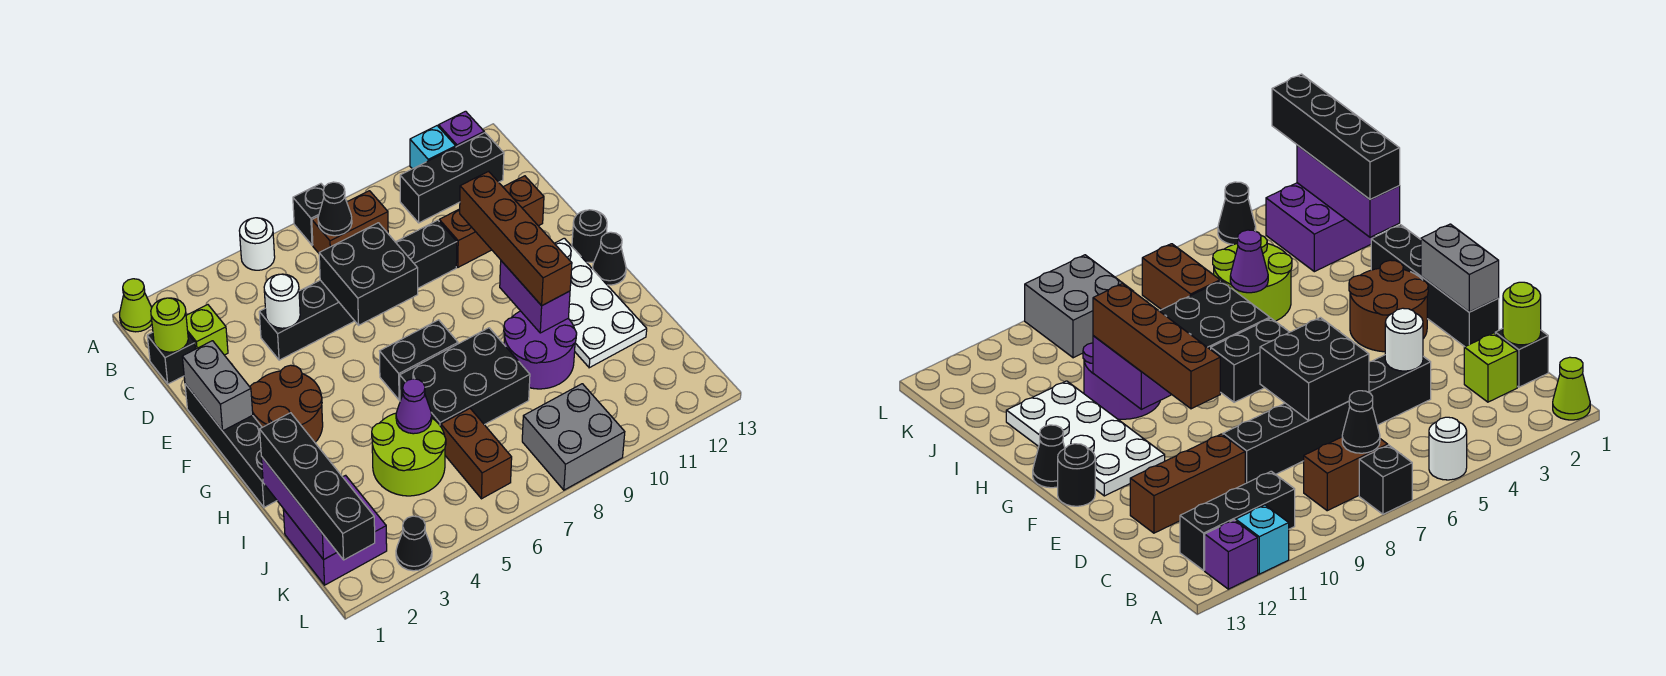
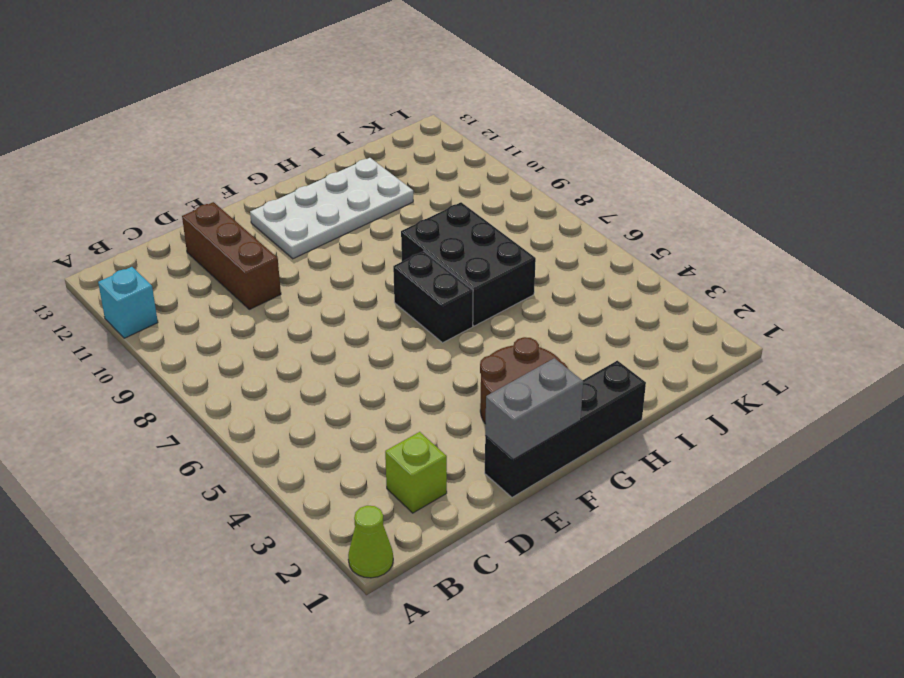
none -> white round brick A5 level 1
none -> black brick A7 level 1
none -> purple brick A12 level 1
none -> brown brick B7:B8 level 1

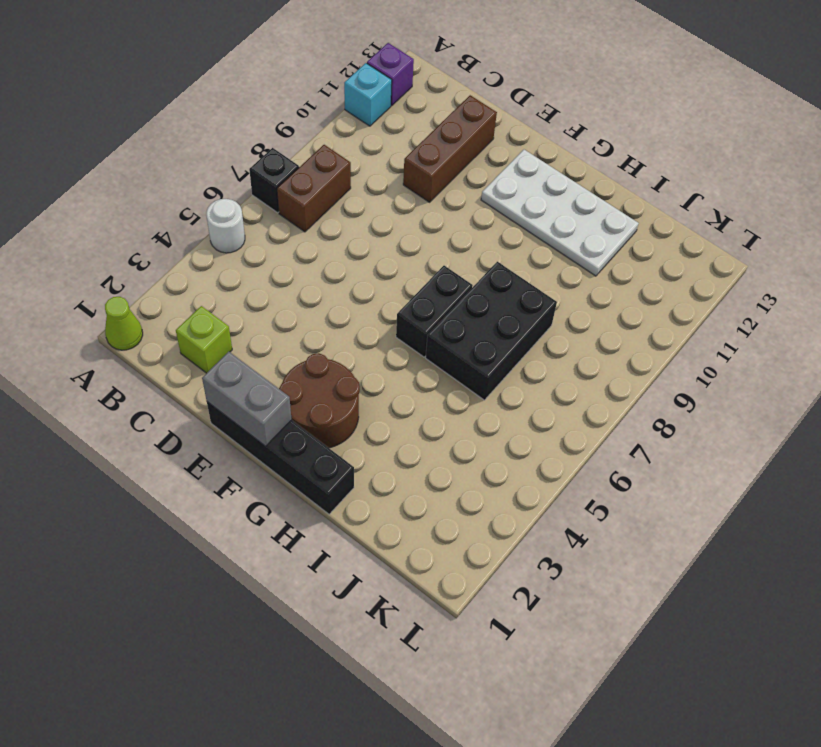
none -> black brick B10:B12 level 1
none -> black brick C1 level 1
none -> black brick D4:D9 level 1
none -> black round brick F13 level 1

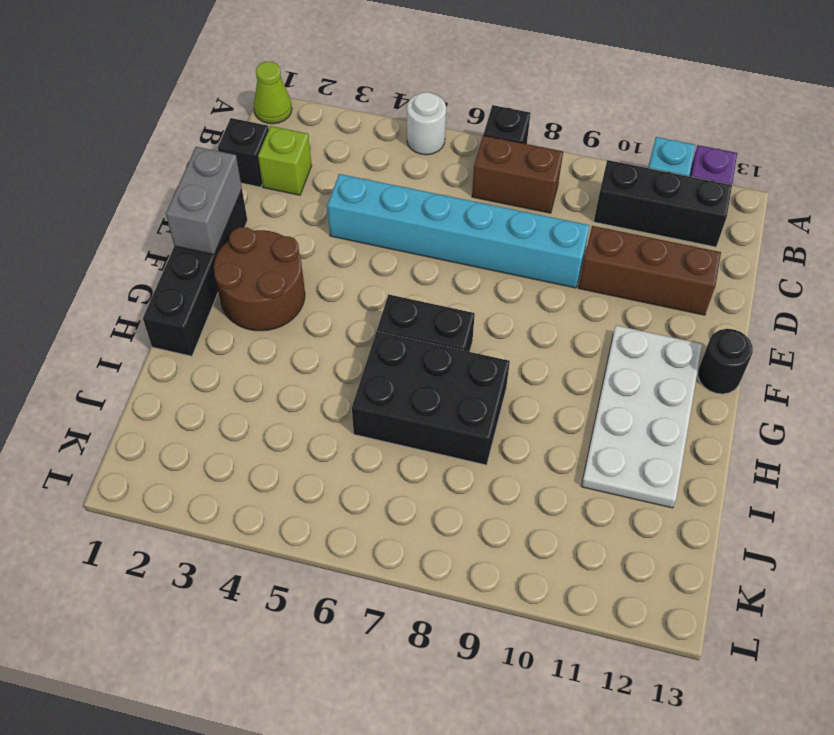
cyan brick D4:D9 level 1 -> black brick D4:D9 level 1
none -> black cone G13 level 1
none -> purple round brick H9:I10 level 1
none -> lime round brick I4:J5 level 1
none -> purple brick J1:K2 level 1

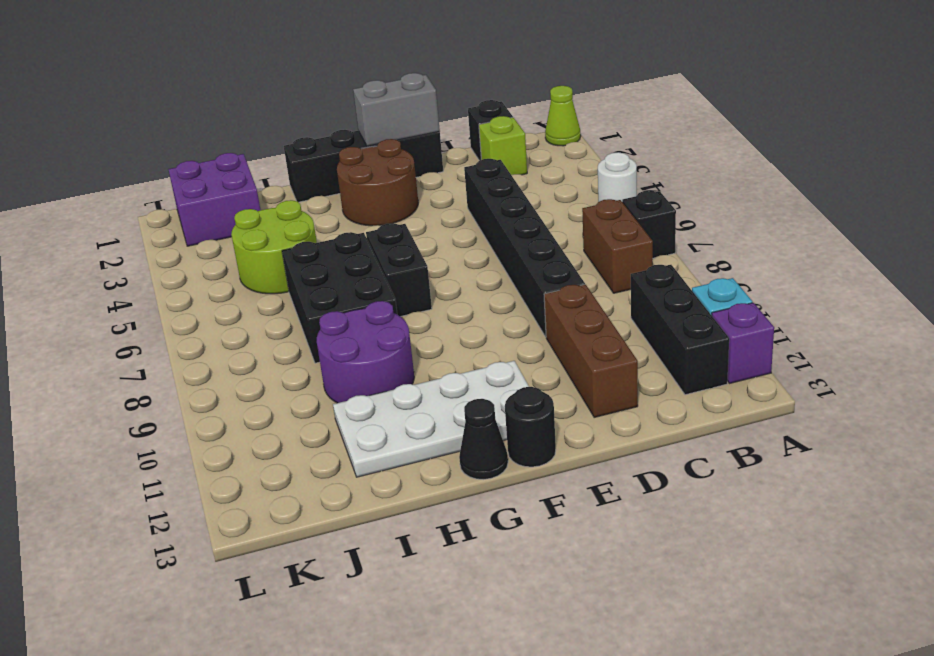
none -> brown brick J6:K6 level 1
none -> grey brick K8:L9 level 1
none -> black cone L3 level 1
none -> black cone B7 level 2

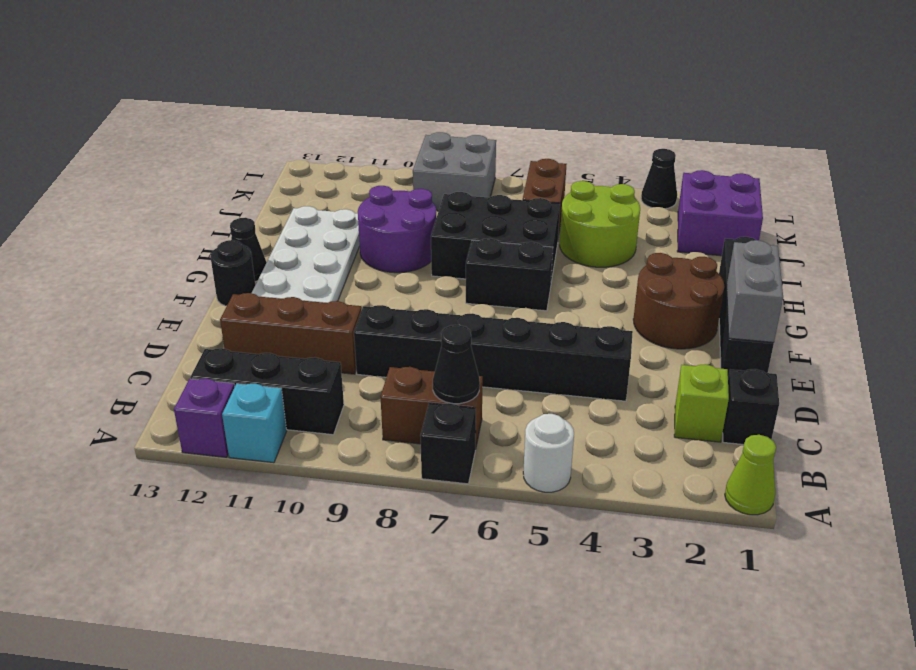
none -> lime round brick C1 level 2
none -> white round brick D4 level 2
none -> black brick D6:E7 level 2
none -> purple brick G10:H10 level 2

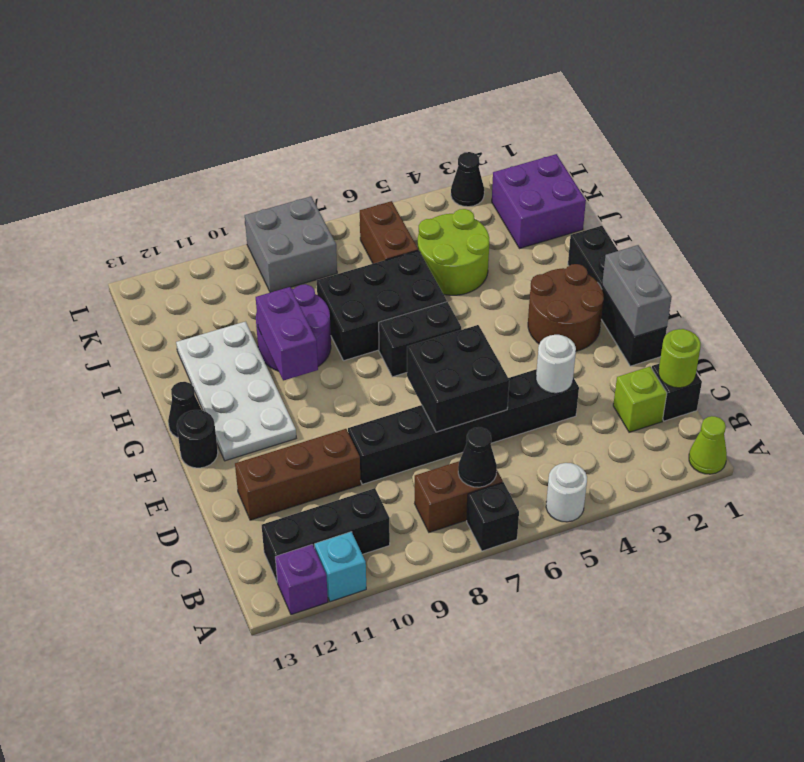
none -> purple brick I1:K1 level 2
none -> purple cone I5 level 2
none -> brown brick E10:H10 level 3
none -> black brick I1:L1 level 3

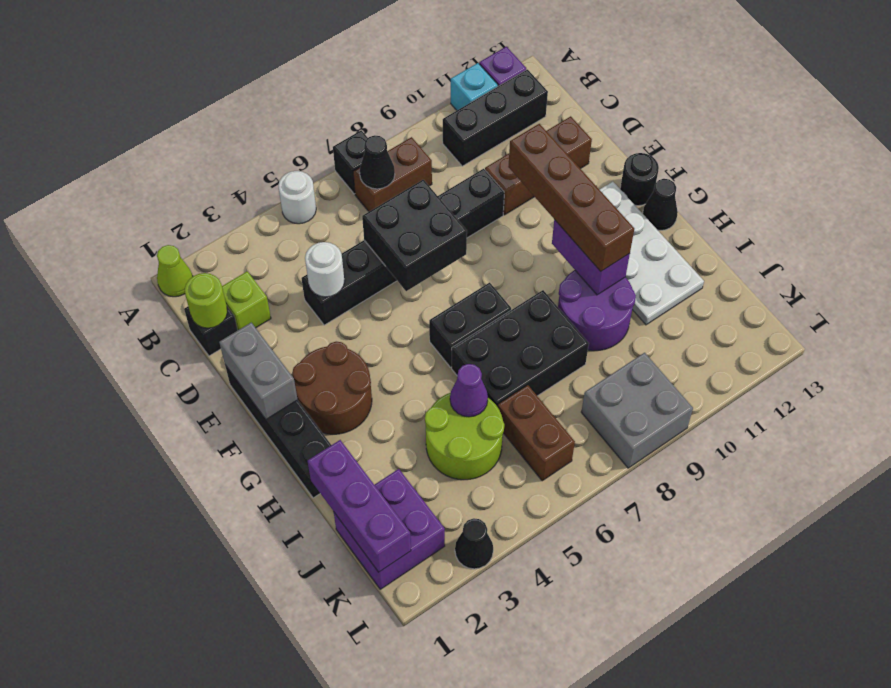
none -> black brick I1:L1 level 3

